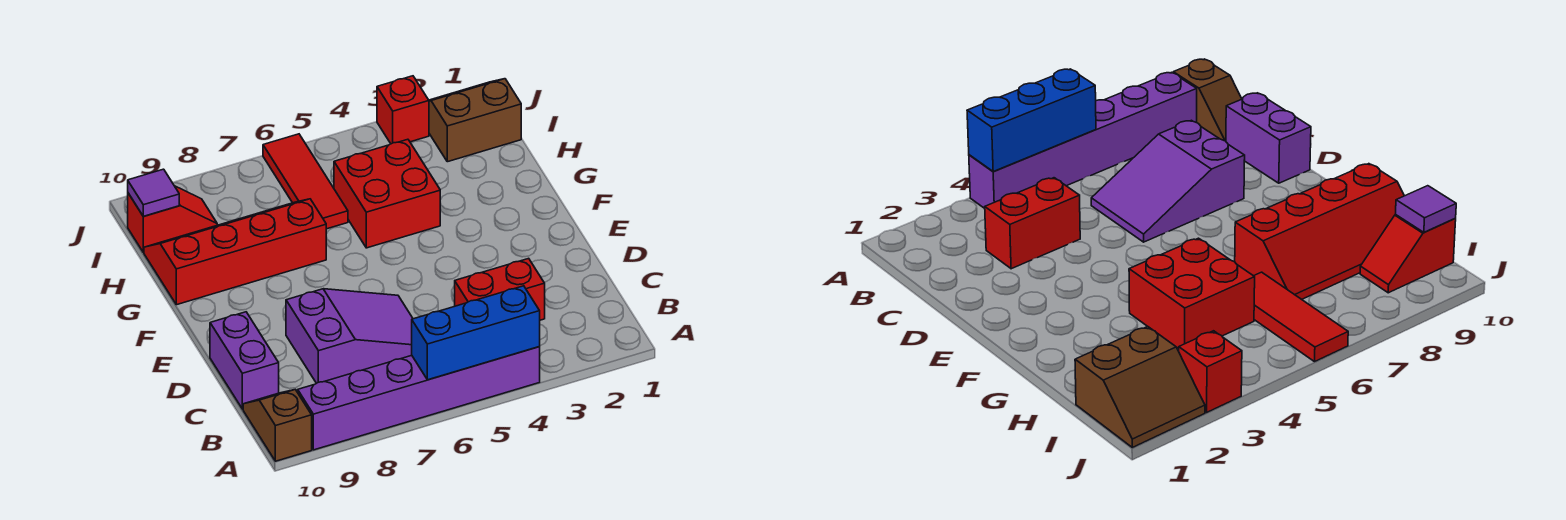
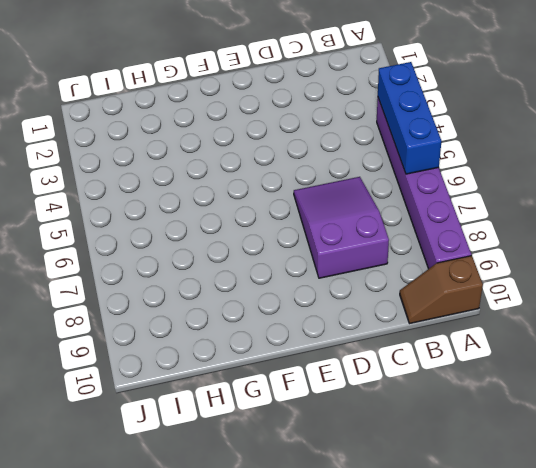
none -> red brick C3:C4 level 1
none -> purple brick C10:D10 level 1
none -> red brick G4:H5 level 1

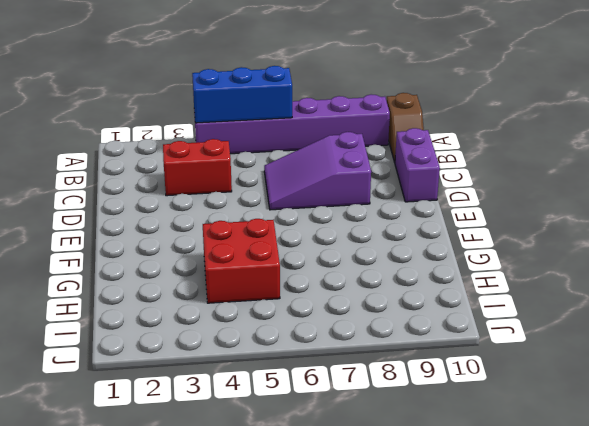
none -> red slope G7:H10 level 1 top G
none -> red tile H6:J6 level 1
none -> brown slope I1:J2 level 1 top I

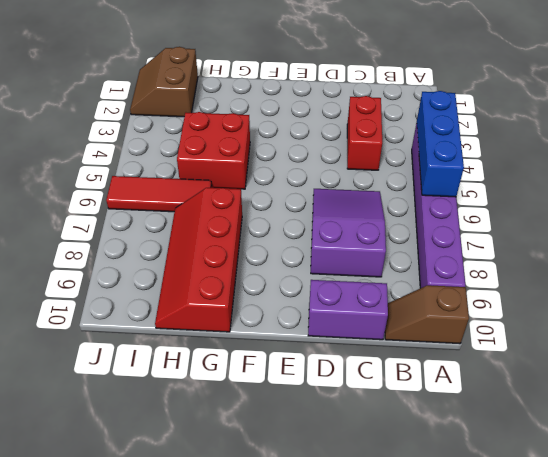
none -> red slope I9:I10 level 1 top 10
none -> red brick J3 level 1
none -> purple tile I10 level 2

